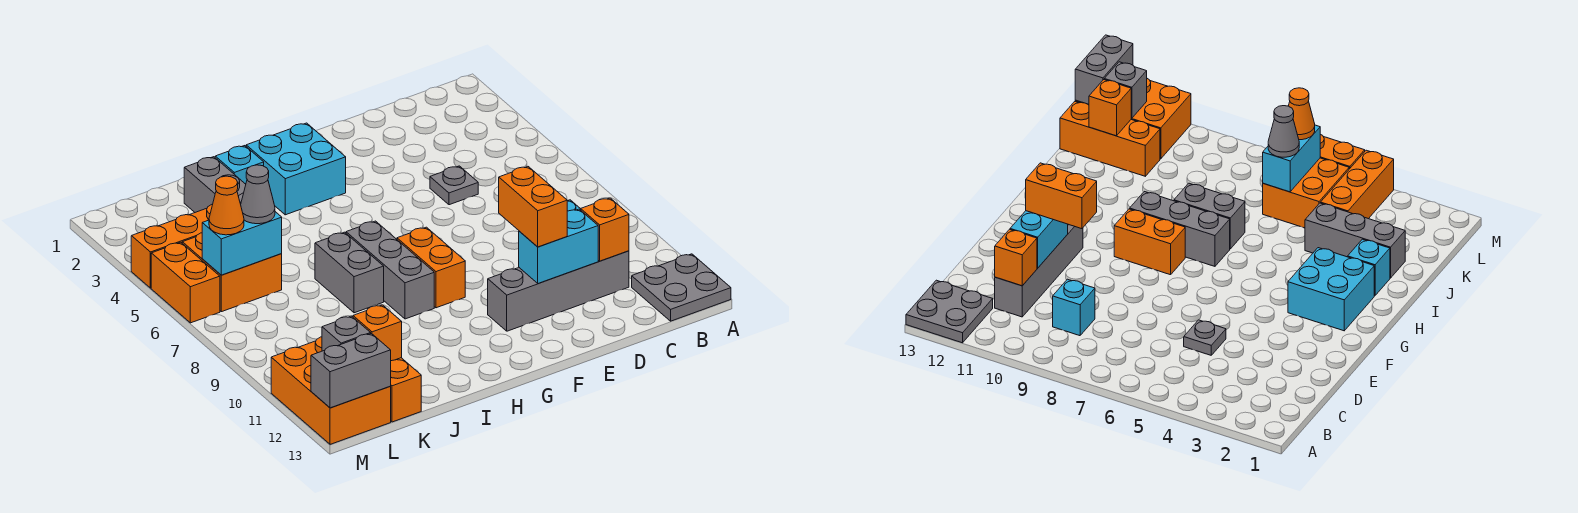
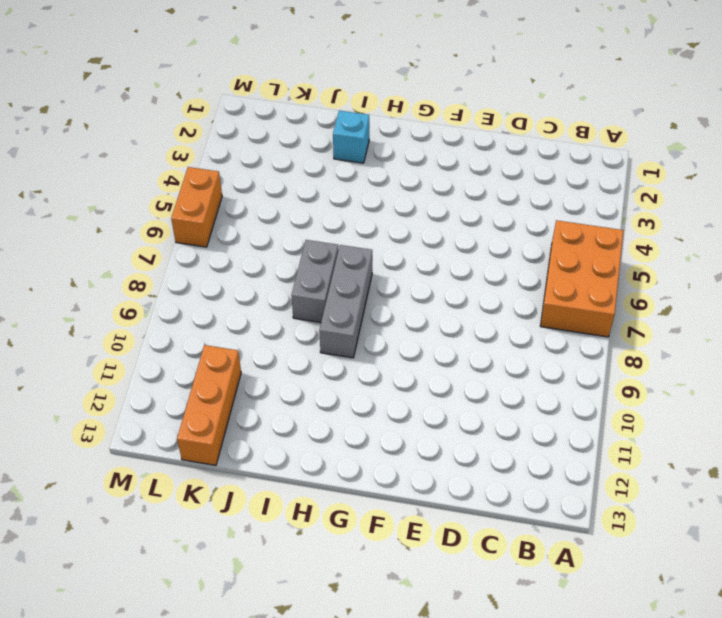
orange brick A5:B7 level 1 -> orange brick L11:M13 level 1
none -> grey plate A12:B13 level 1
none -> cyan brick C9 level 1
none -> grey brick C11:F11 level 1

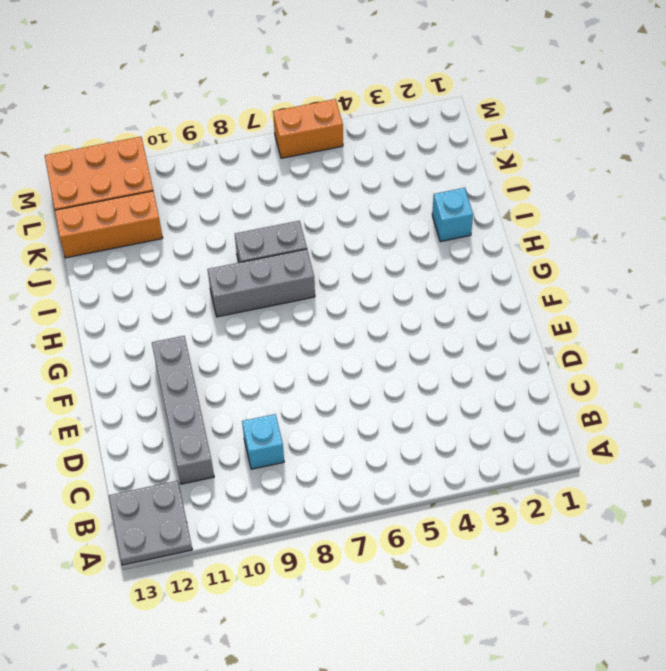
none -> grey plate D5 level 1
none -> cyan brick G2:H3 level 1
none -> orange brick G8:G9 level 1

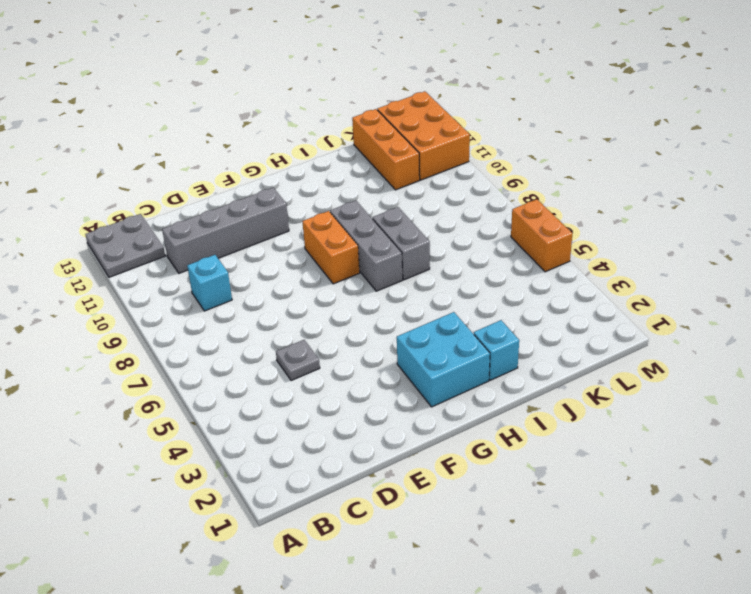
none -> grey brick J2:J4 level 1
none -> orange brick K4:M4 level 1
none -> orange brick K5:L6 level 1

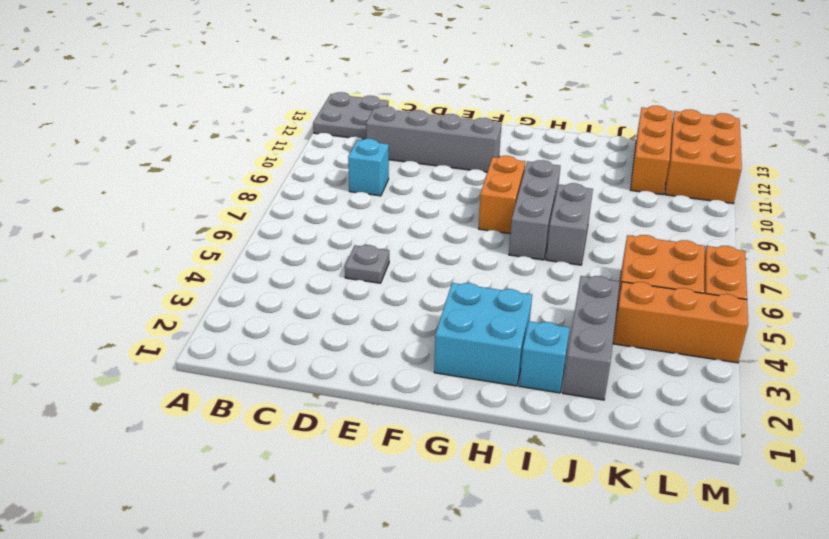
none -> orange brick C11 level 2
none -> cyan brick D11:E11 level 2
none -> cyan brick K6:L6 level 2

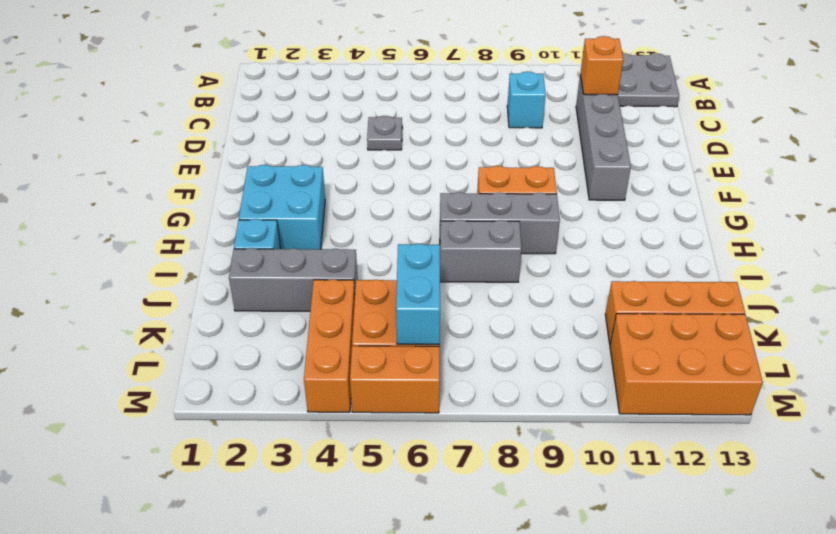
none -> cyan brick D11:E11 level 2
none -> orange brick K12 level 2
none -> grey brick L12 level 2

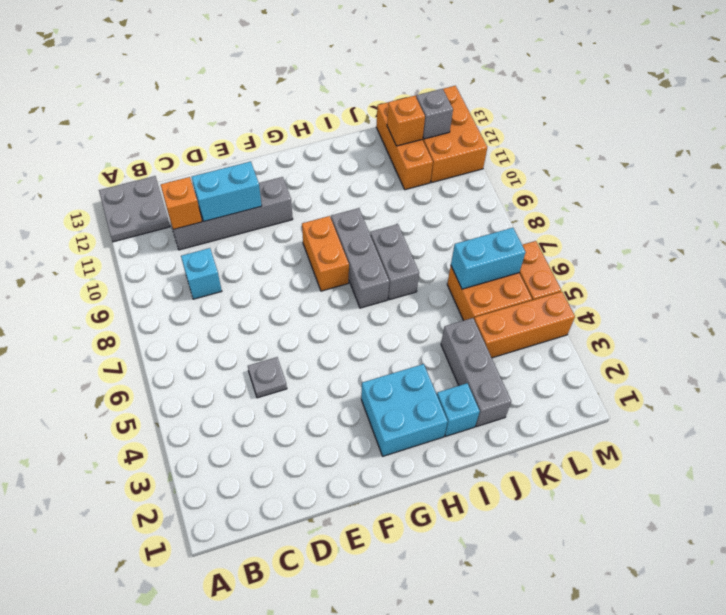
none -> grey brick L13:M13 level 2
none -> orange brick E10:E11 level 3
none -> grey cone K6 level 3

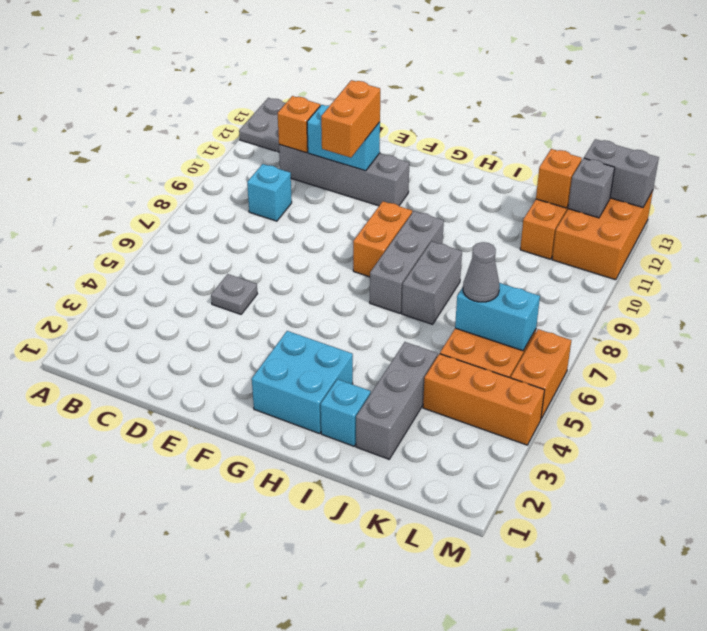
none -> orange cone L6 level 3

